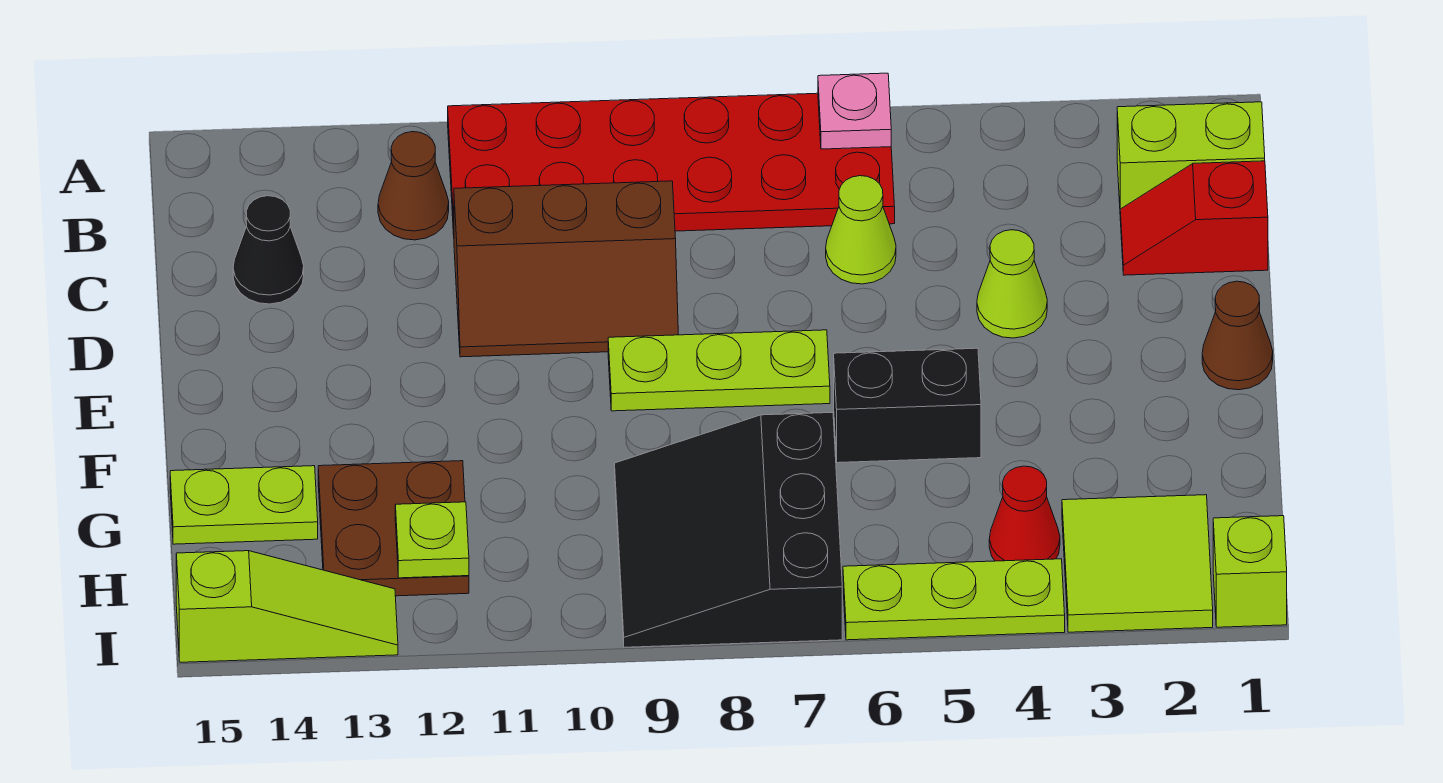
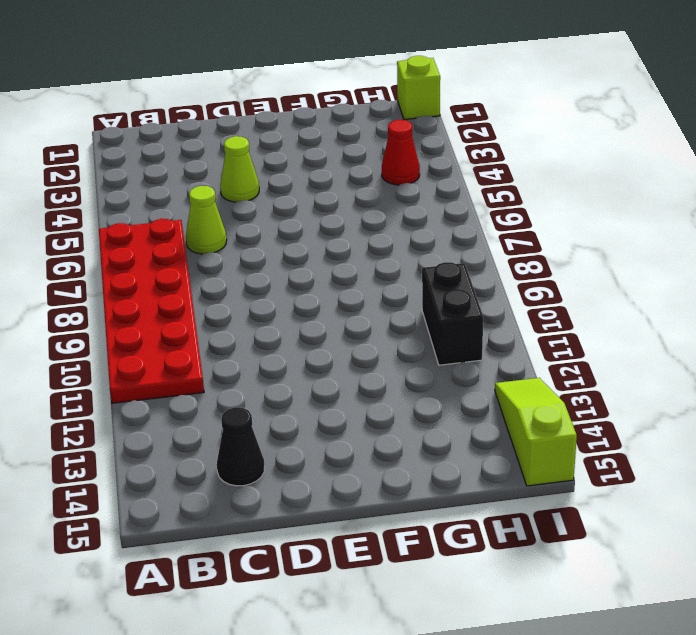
black brick H10:H11 level 1 -> black brick F5:F6 level 1
none -> lime brick B1:B2 level 1
none -> brown cone B12 level 1
none -> red slope C1:C2 level 1 top 1

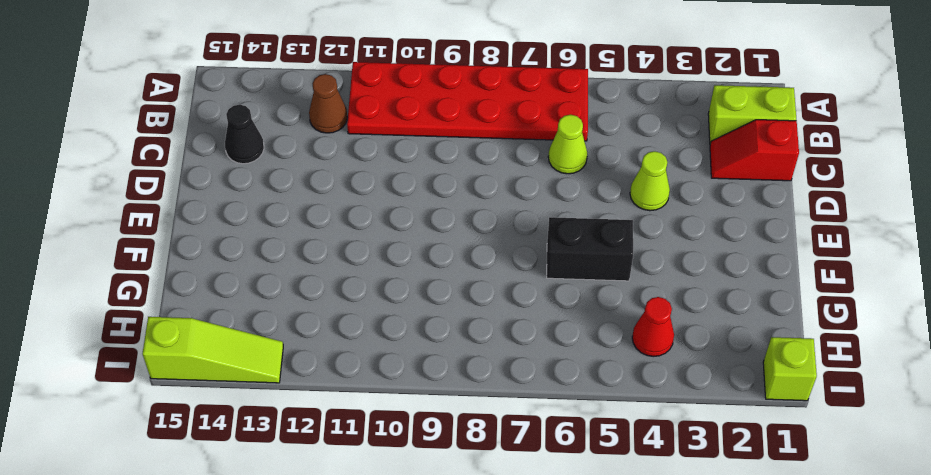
none -> brown slope C9:D11 level 1 top C
none -> brown cone E1 level 1
none -> lime plate E7:E9 level 1

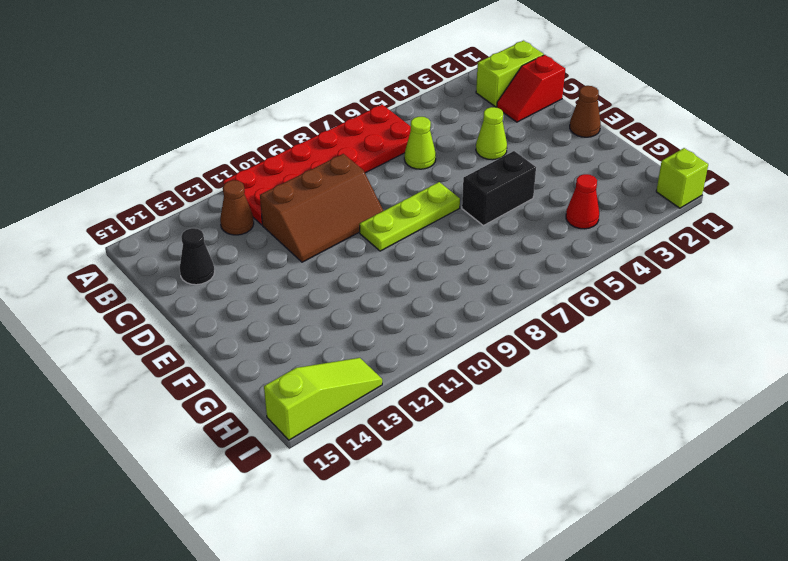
none -> black slope G7:I9 level 1 top 7
none -> brown plate G12:H13 level 1
none -> lime plate G14:G15 level 1

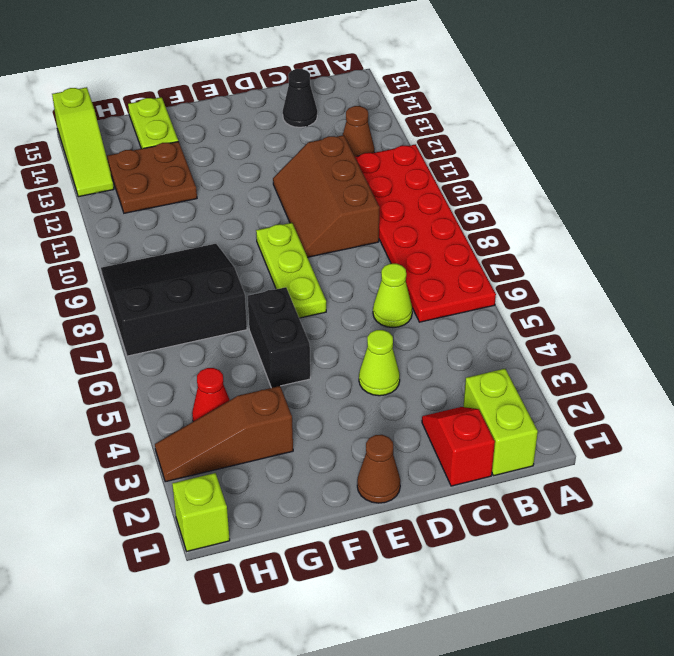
brown slope G3:I3 level 1 top G -> lime tile H2:I3 level 1
none -> lime plate I4:I6 level 1
none -> pink plate A6 level 2
none -> lime plate H12 level 2

